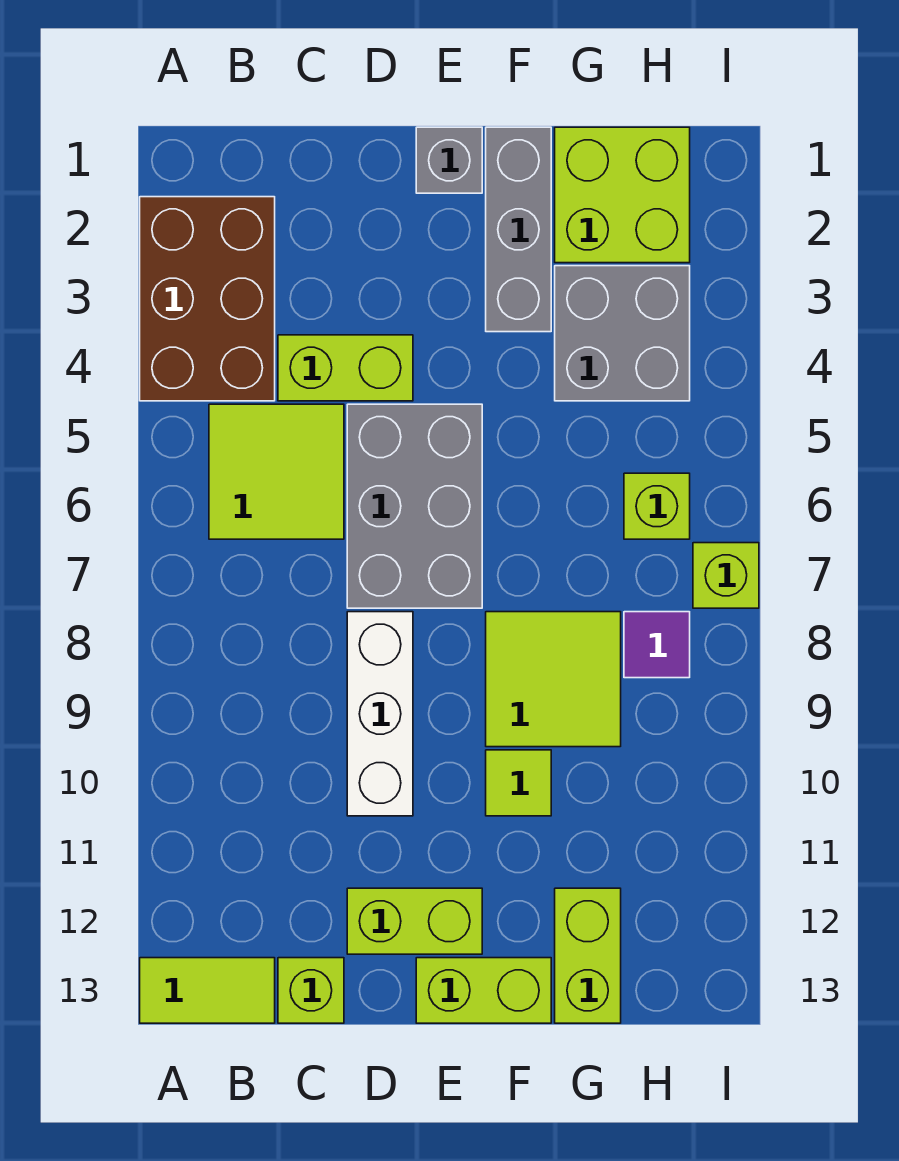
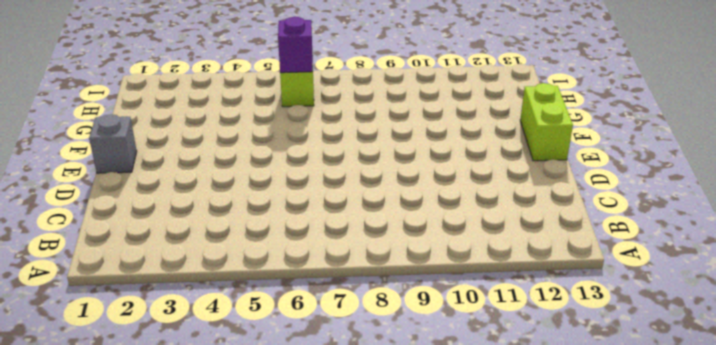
purple brick H6 level 2 -> none
none -> brown brick A2:B4 level 1
none -> lime tile A13:B13 level 1
none -> lime tile B5:C6 level 1

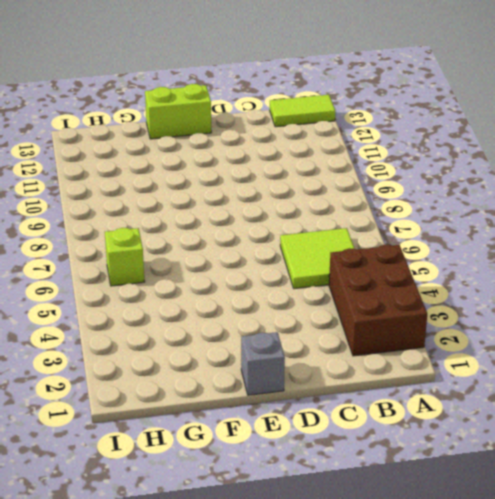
none -> lime brick C4:D4 level 1
none -> lime brick C13 level 1
none -> grey brick D5:E7 level 1

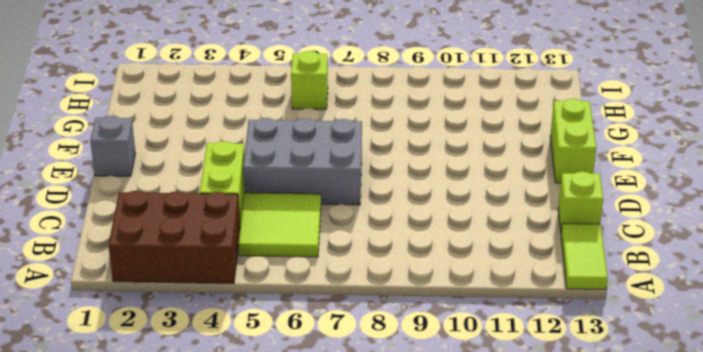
none -> white brick D8:D10 level 1
none -> lime brick D12:E12 level 1
none -> grey brick F1:F3 level 1

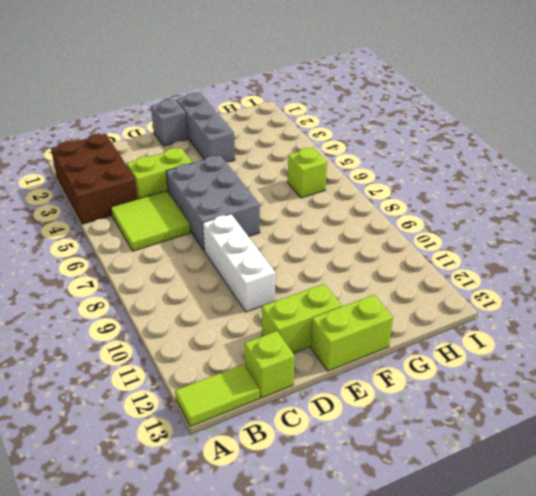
none -> lime tile F8:G9 level 1
none -> lime tile F10 level 1
none -> lime brick G1:H2 level 1

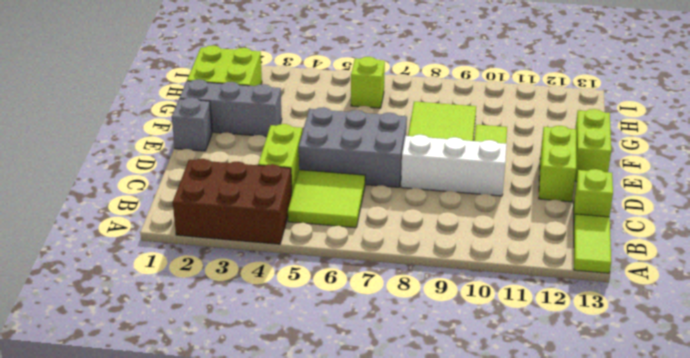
none -> grey brick G3:H4 level 1
none -> lime brick G12:G13 level 1
none -> purple tile H8 level 1

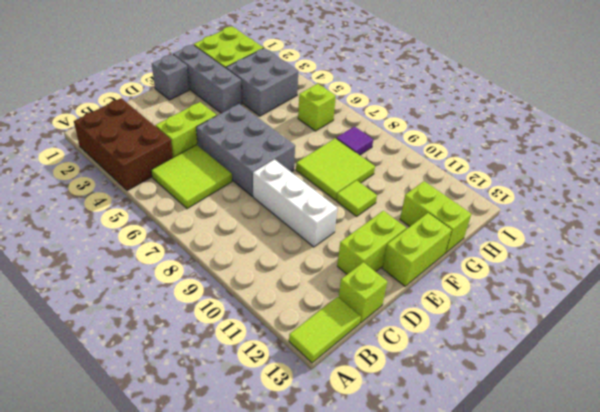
none -> lime brick I7 level 1

